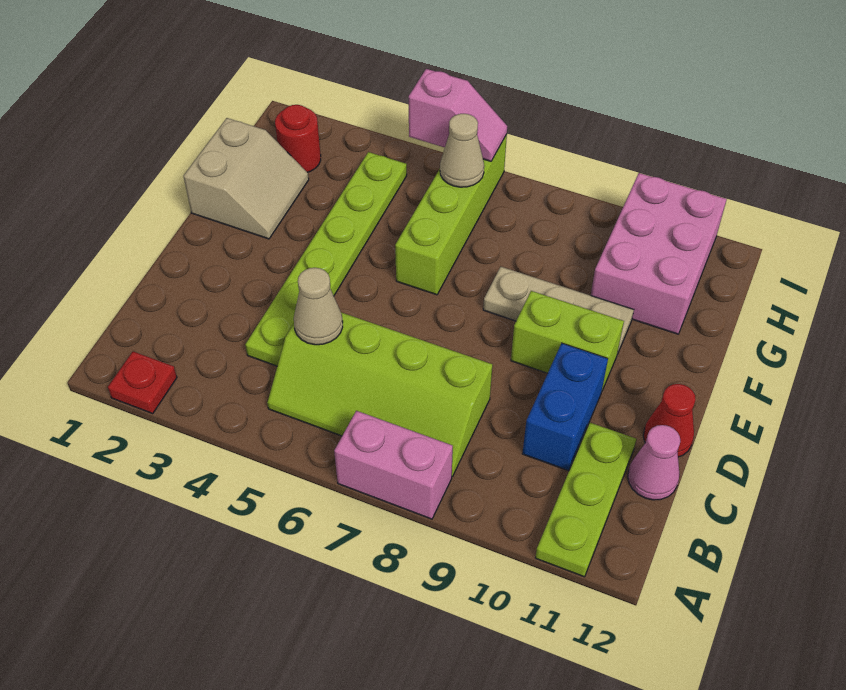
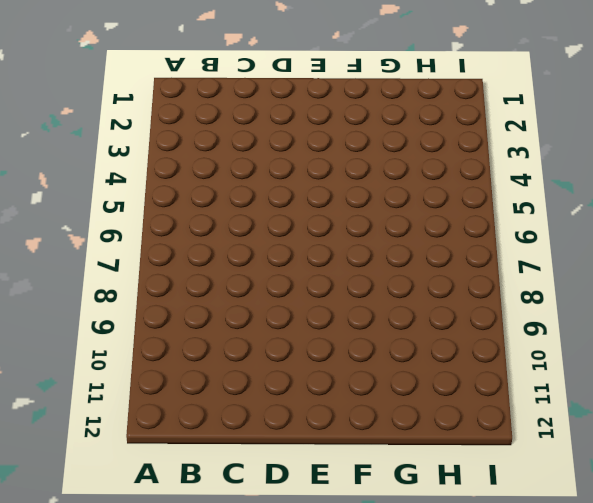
none -> red plate A2 level 1
none -> pink brick A7:A8 level 1
none -> lime plate A11:C11 level 1

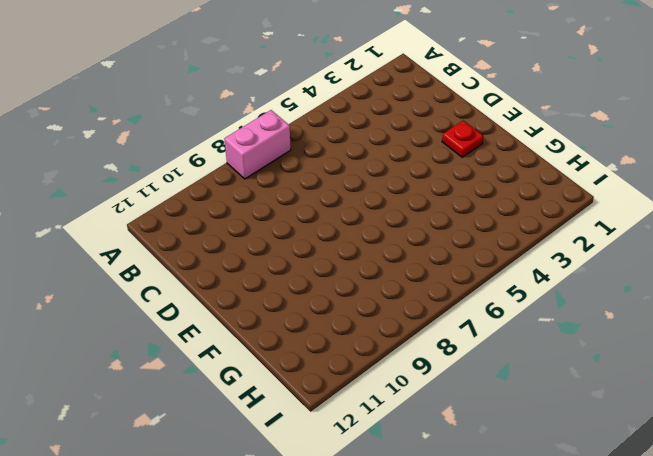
red plate E2 level 1 -> red plate A2 level 1
none -> lime plate A11:C11 level 1
none -> lime slope B5:C8 level 1 top C
none -> lime plate C4:H4 level 1

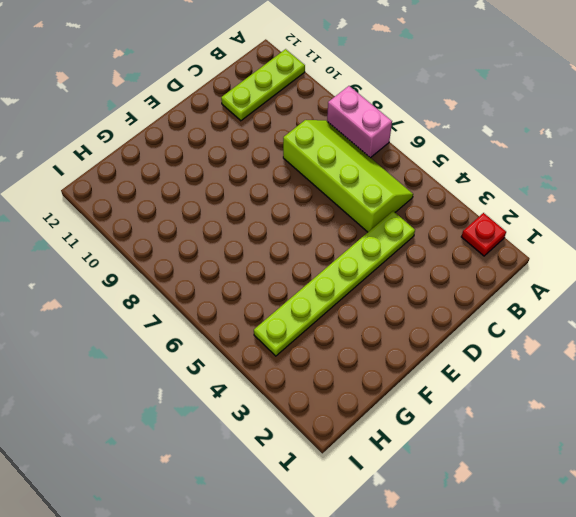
none -> blue brick C10:D10 level 1
none -> pink cone C12 level 1
none -> red cone D12 level 1

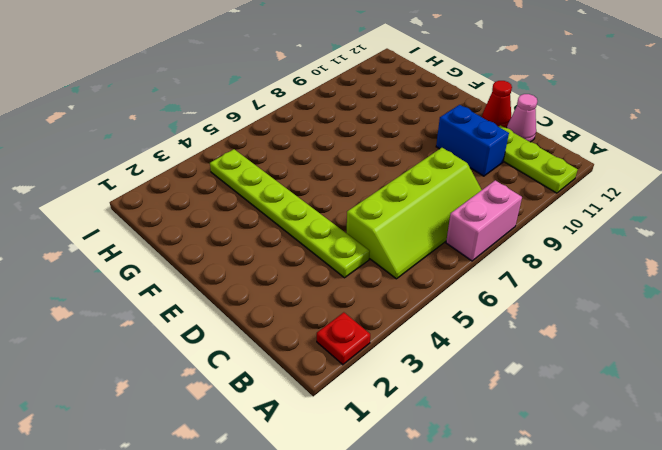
none -> lime brick E9:E10 level 1
none -> tan slope F1:G2 level 1 top 1
none -> lime brick F6:I6 level 1

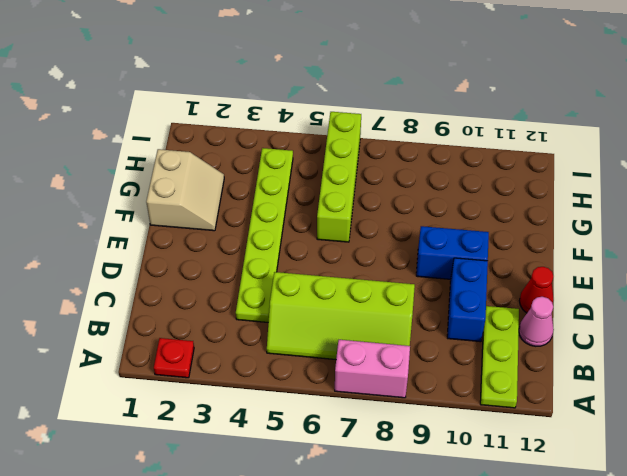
blue brick E9:E10 level 1 -> lime brick E9:E10 level 1
none -> tan plate F8:F10 level 1
none -> pink brick G10:I11 level 1
none -> red round brick H2 level 1

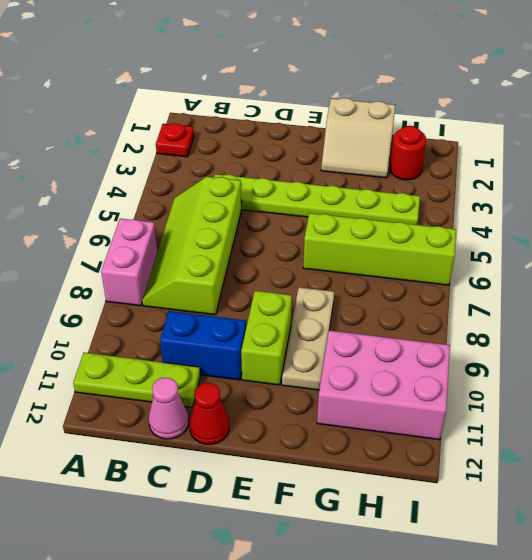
none -> tan cone C5 level 2
none -> tan cone H6 level 2
none -> pink slope I5:I6 level 2 top 5

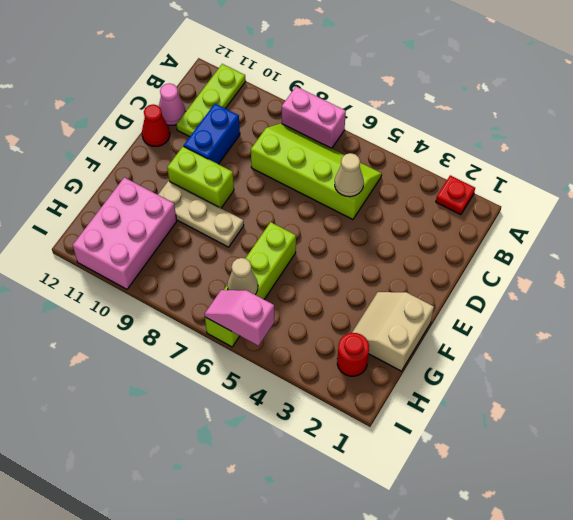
none -> lime plate C4:H4 level 1

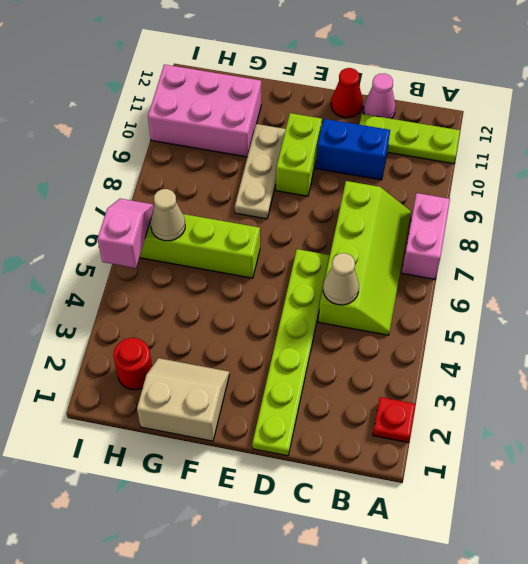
lime plate D1:D6 level 1 -> lime plate C4:H4 level 1

